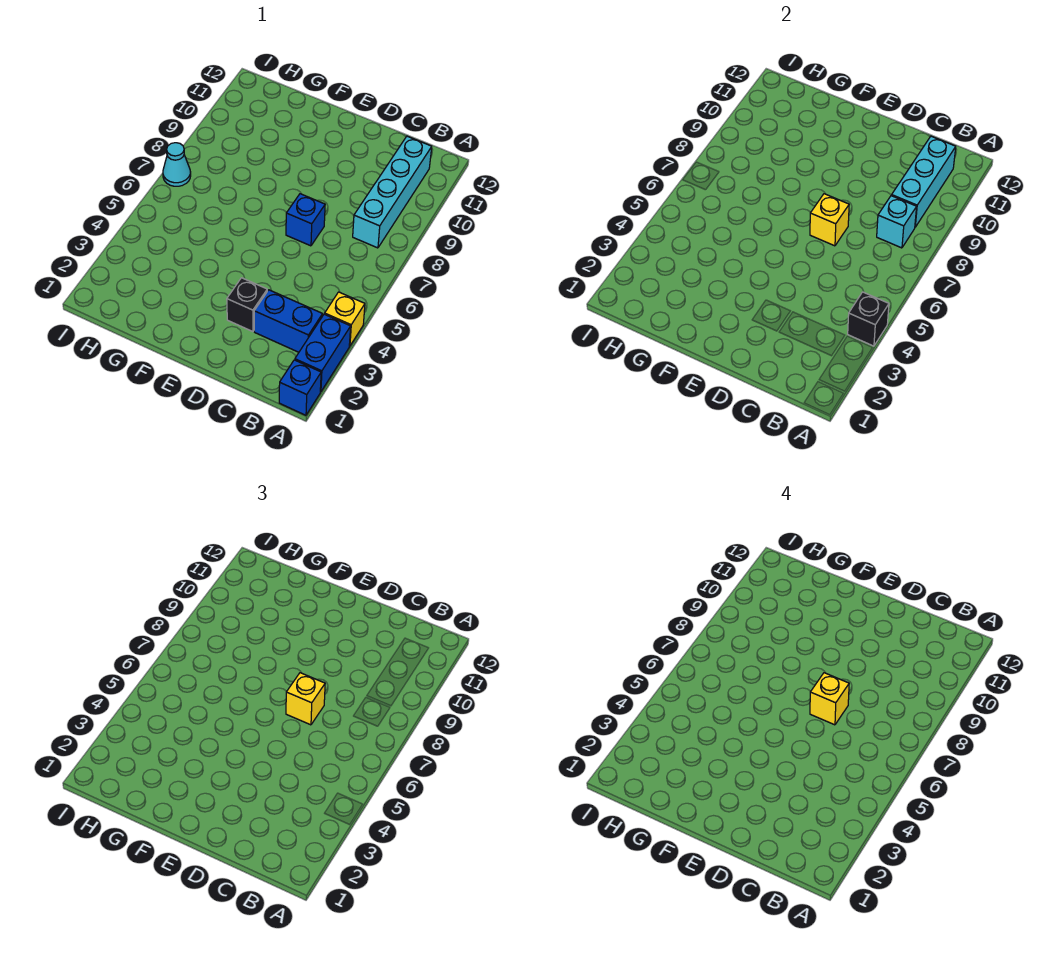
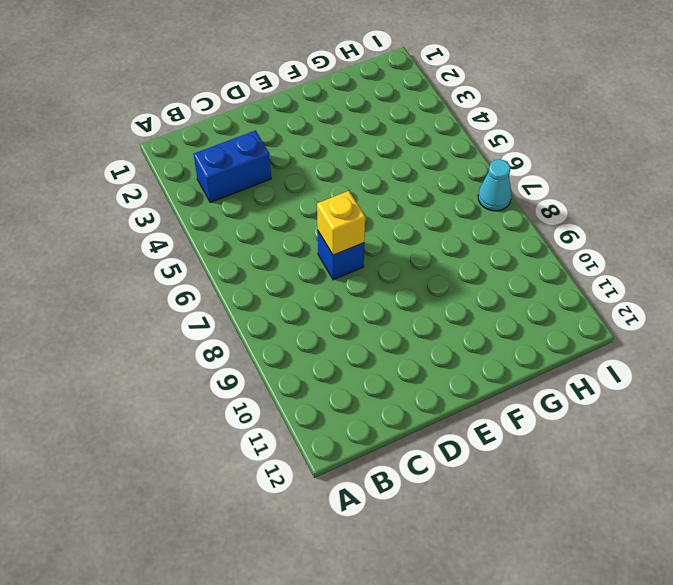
none -> blue brick A1 level 1
none -> blue brick A2:A3 level 1
none -> yellow brick A4 level 1

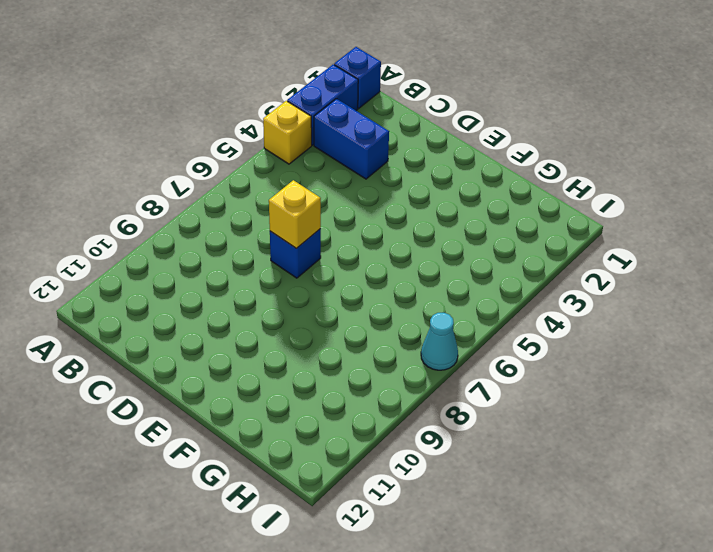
none -> cyan brick B8:B11 level 1
none -> black brick D3 level 1
none -> black brick A4 level 2

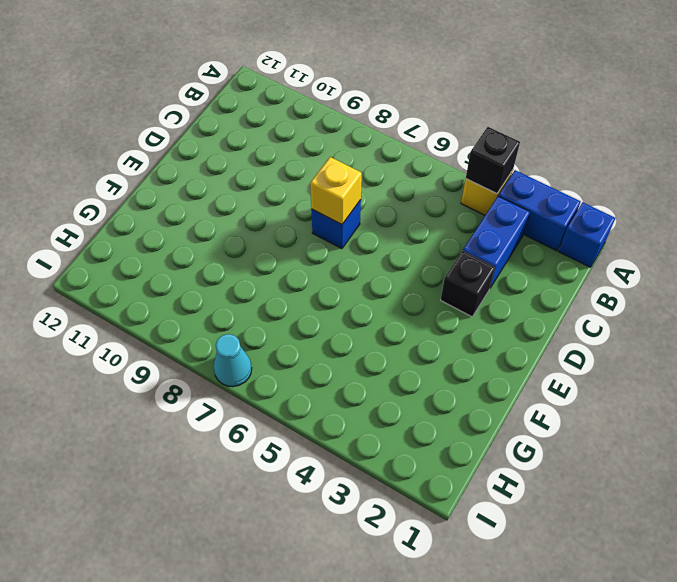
none -> cyan brick B8:B11 level 1
none -> cyan brick B8 level 2
none -> cyan brick B9:B11 level 2

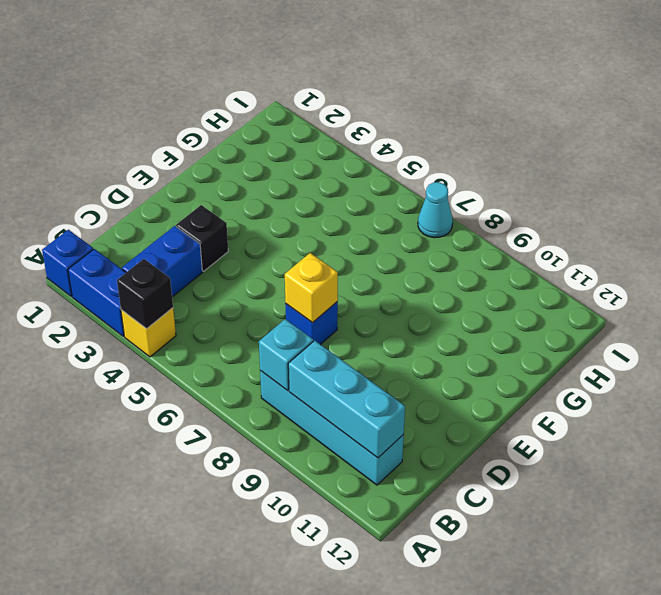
none -> yellow brick D7 level 3
none -> yellow brick D7 level 4

